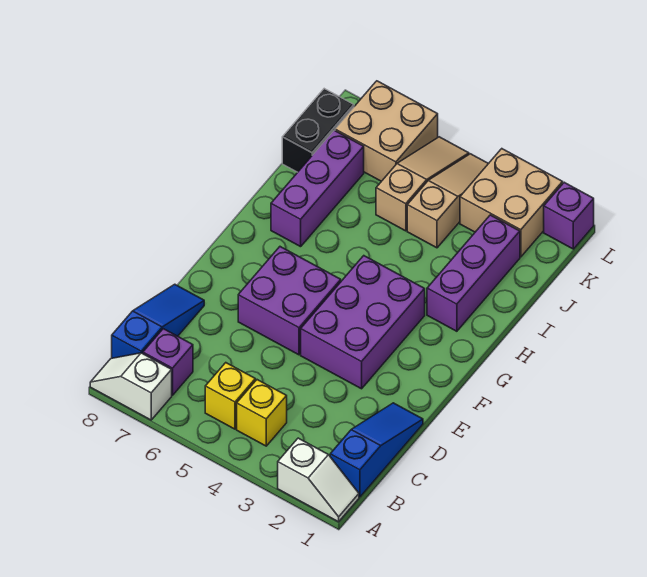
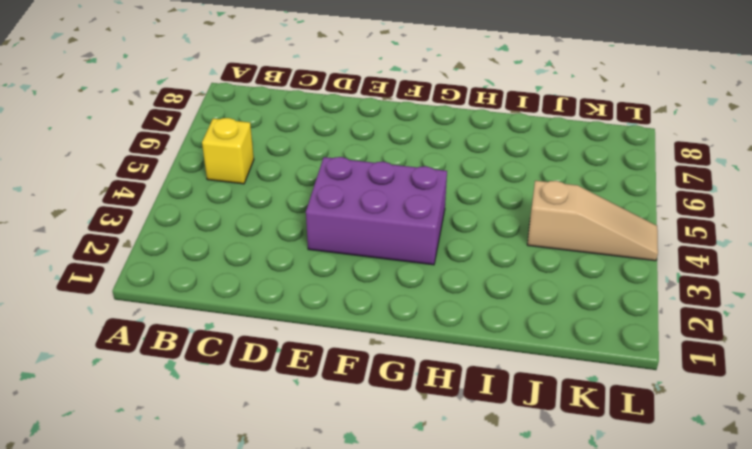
none -> white slope A1:A2 level 1 top 2
none -> white slope A7:A8 level 1 top 7
none -> blue slope B1:D1 level 1 top B

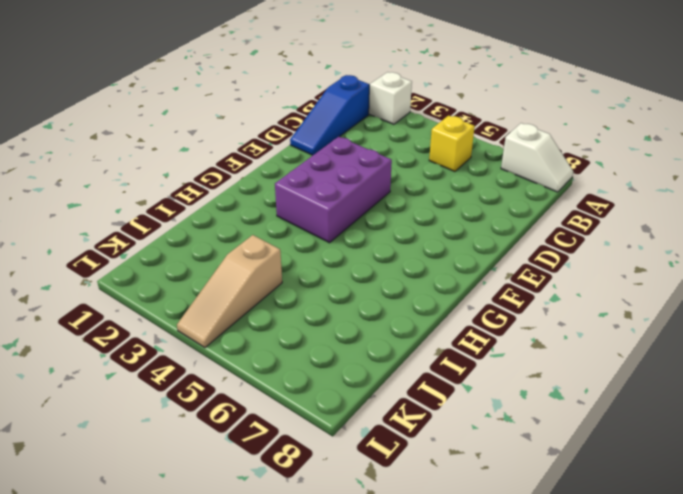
none -> yellow brick B4 level 1
none -> purple brick B7 level 1
none -> blue slope B8:D8 level 1 top B

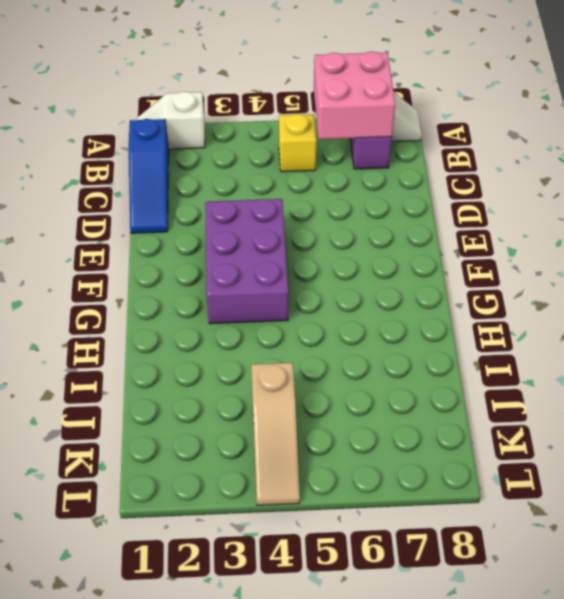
pink brick A6:B7 level 2 -> none
none -> yellow brick B4 level 1
none -> blue slope B8:D8 level 1 top B
none -> purple brick E5:F6 level 1

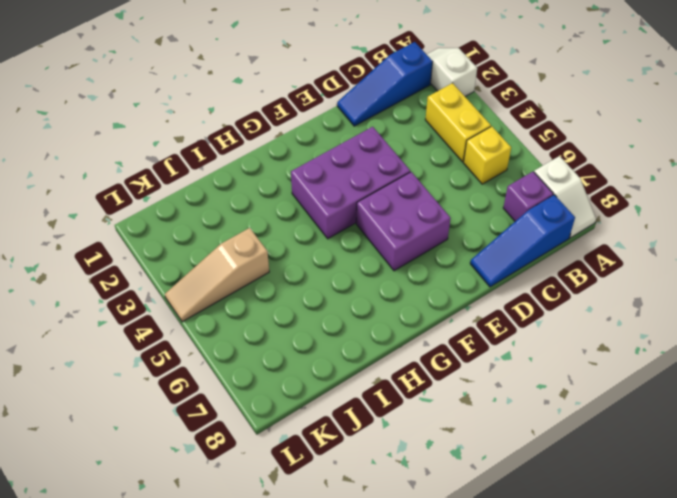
yellow brick B3:B4 level 1 -> yellow brick B4 level 1
none -> purple brick H2:J2 level 1
none -> purple brick H7:J7 level 1
none -> tan slope J5:L5 level 1 top J

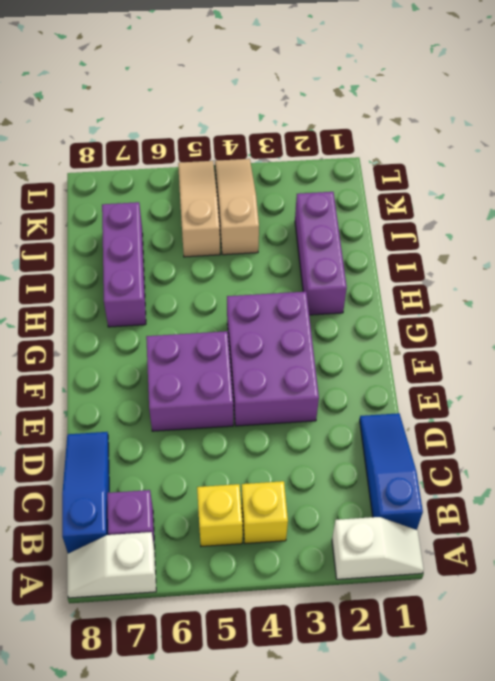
none -> black brick J8:K8 level 1
none -> tan brick K2:L3 level 1
none -> tan brick K6:L7 level 1

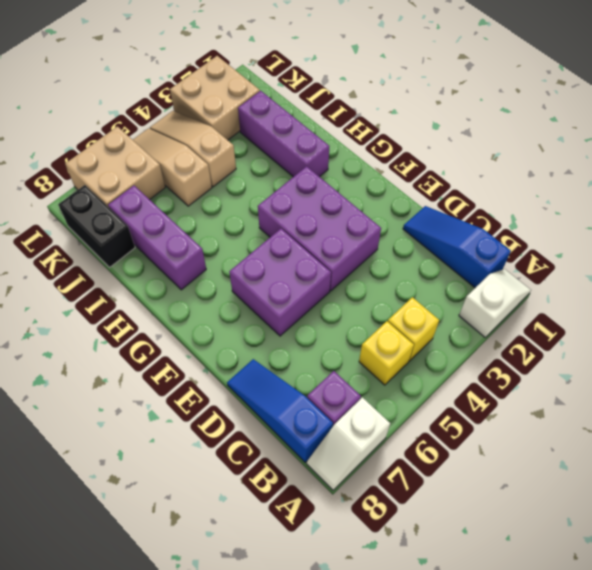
none -> purple brick L1 level 1

